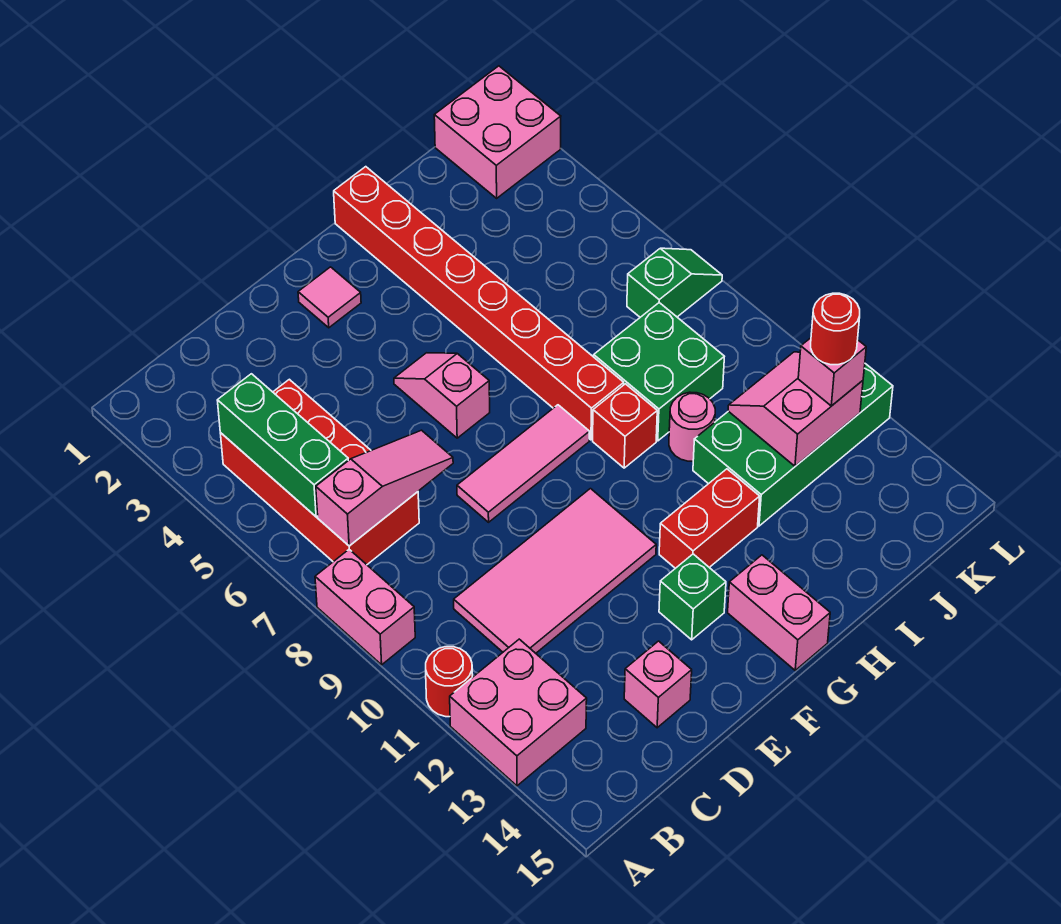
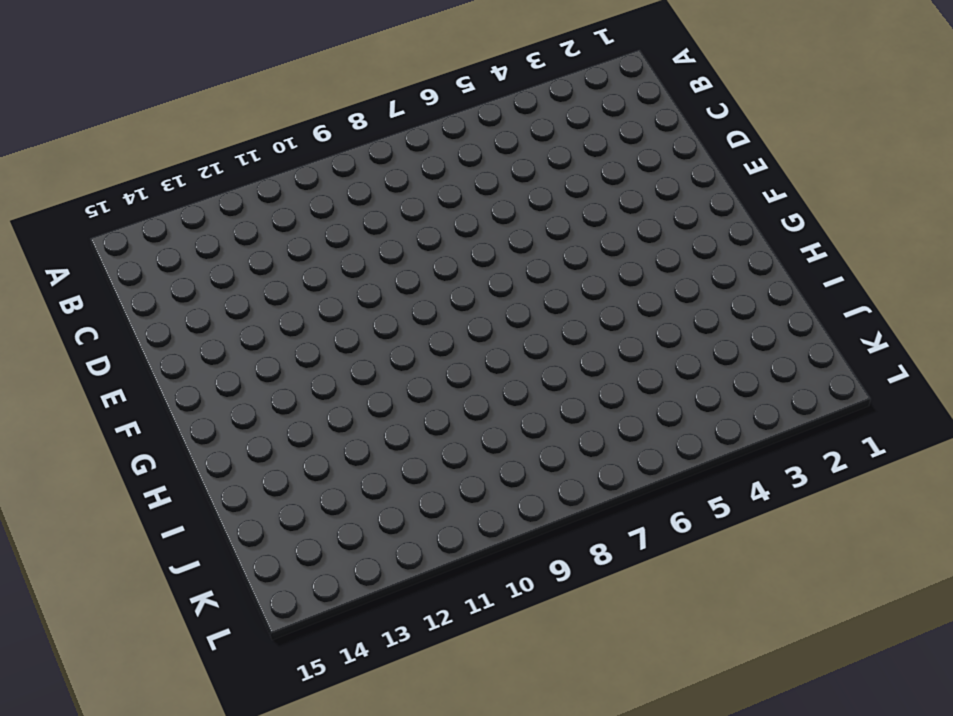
none -> pink brick A8:A9 level 1
none -> red round brick A11 level 1
none -> pink brick A12:B13 level 1

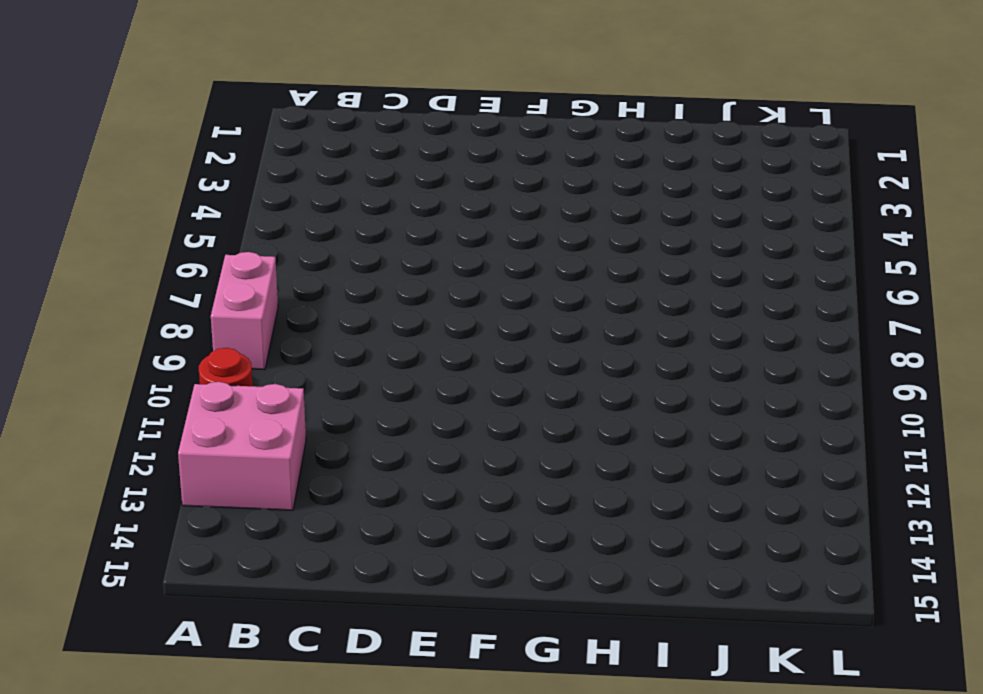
none -> red brick B4:C7 level 1
none -> pink tile C10:F11 level 1
none -> pink brick D14 level 1

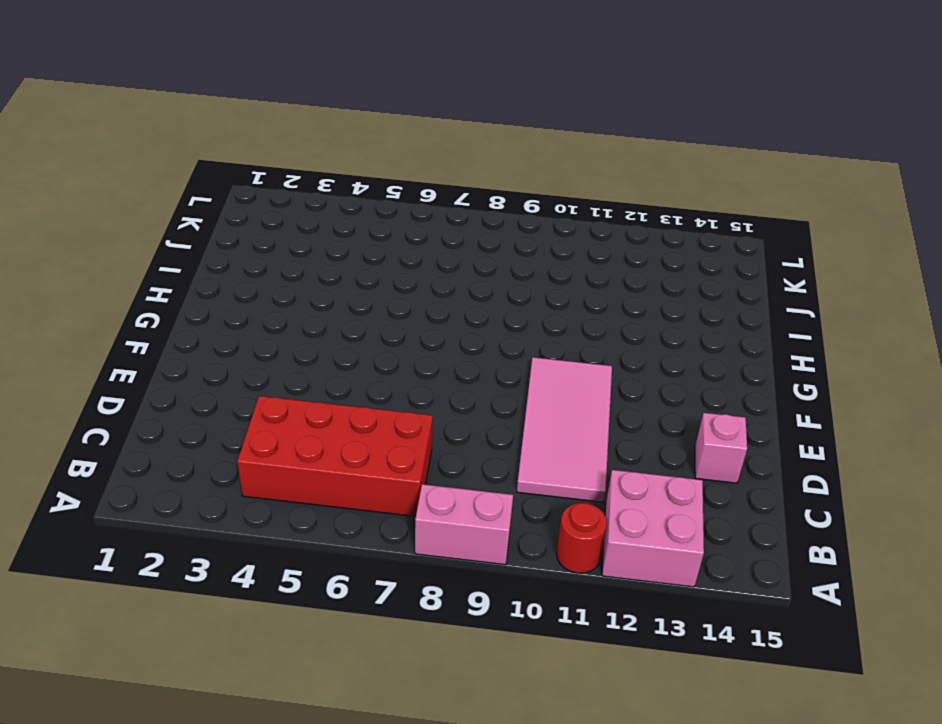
none -> pink tile E8:G8 level 1
none -> pink tile F2 level 1
none -> pink slope F5:F6 level 1 top 6

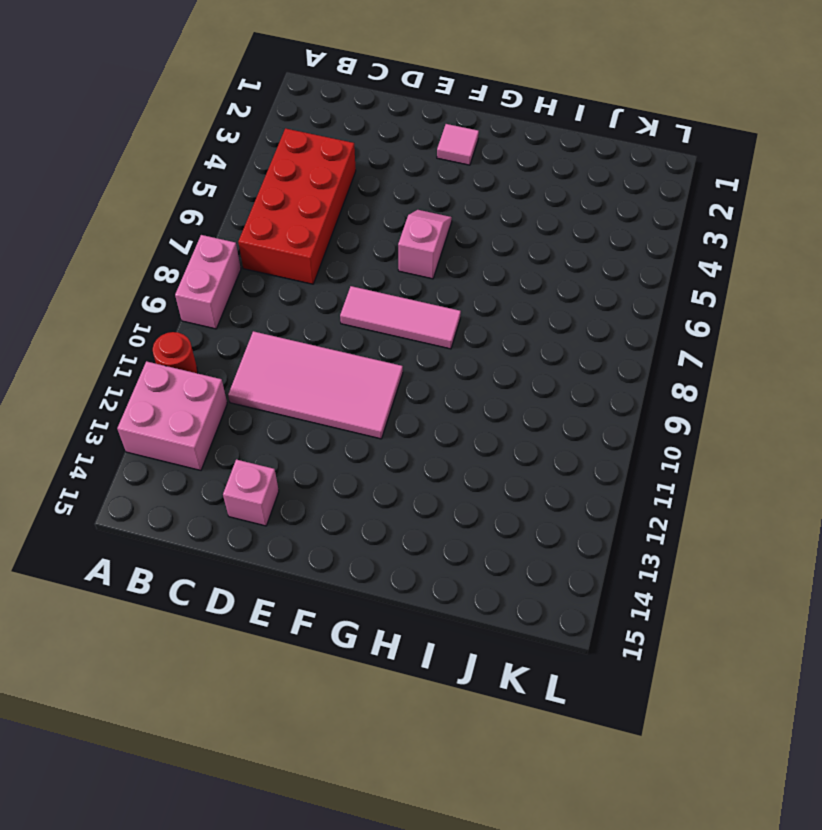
none -> green brick F13 level 1
none -> red brick G12:H12 level 1
none -> pink brick G14:G15 level 1

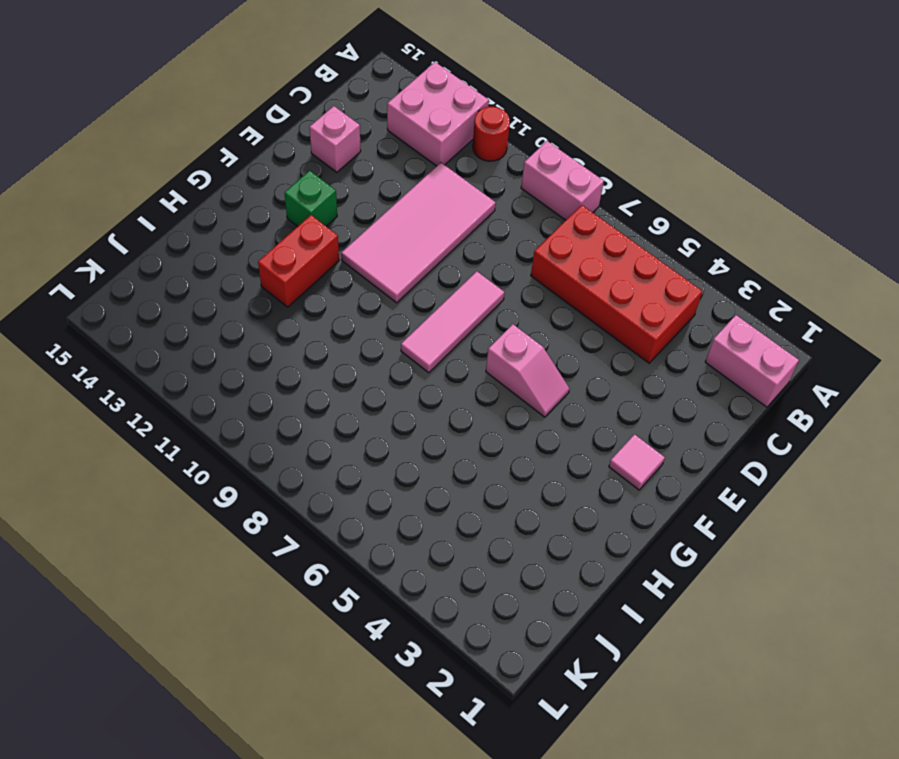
pink brick B1:B2 level 1 -> pink brick G14:G15 level 1
none -> red brick H1:H8 level 1
none -> red brick H9 level 1
none -> green brick I8:J9 level 1

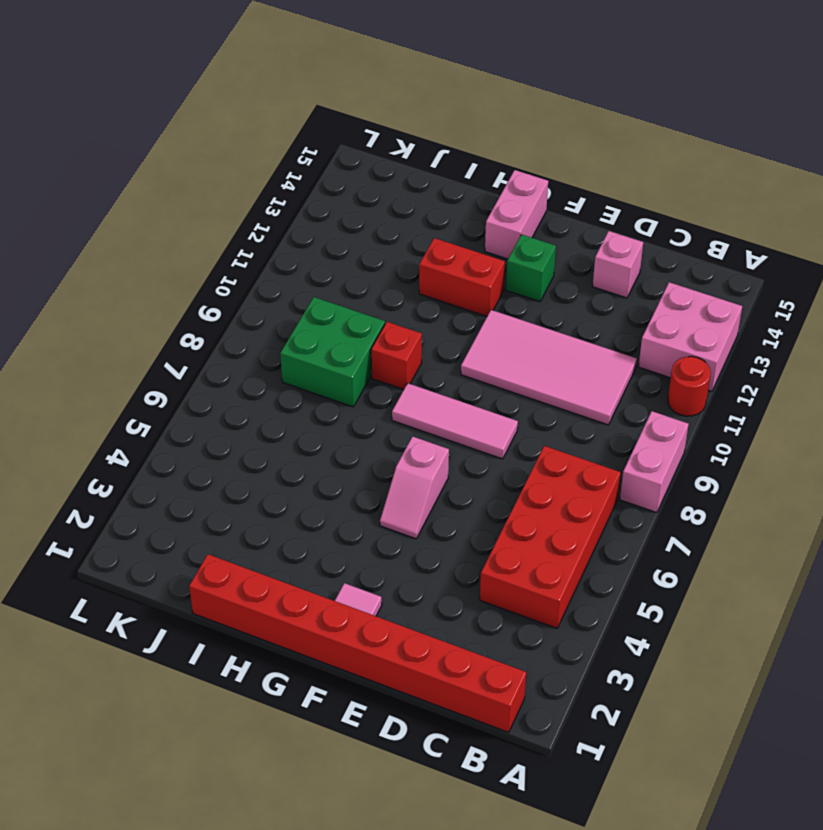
red brick B1:I1 level 1 -> red brick H1:H8 level 1
none -> pink round brick I10 level 1
none -> green brick I11:L12 level 1
none -> pink brick K1:L2 level 1

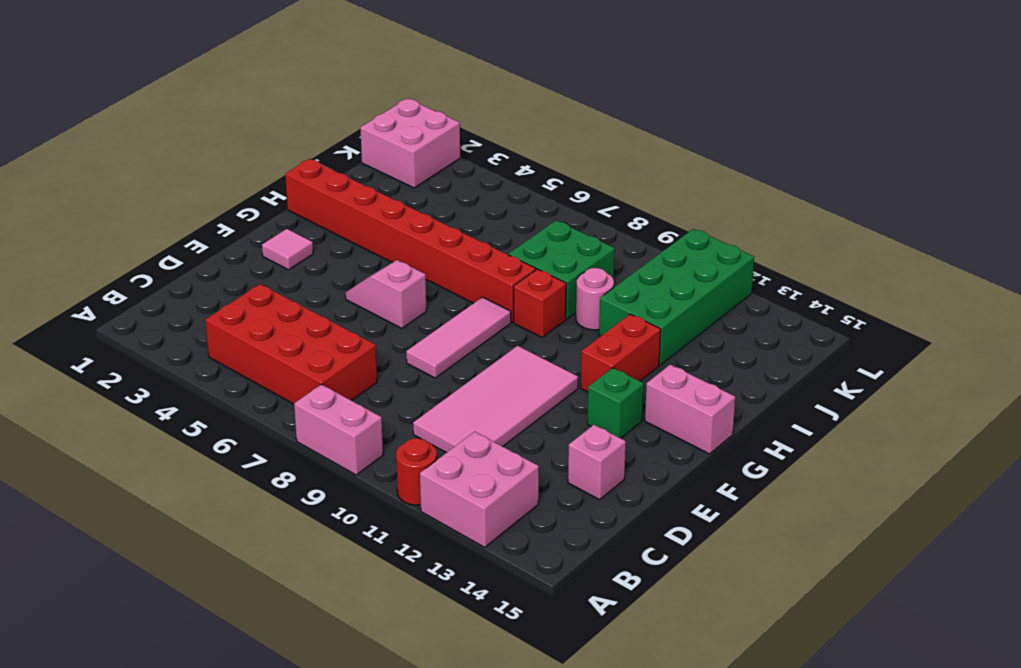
none -> green slope K7:L7 level 1 top K
none -> green brick B4:B6 level 2
none -> pink slope B7:D7 level 2 top B

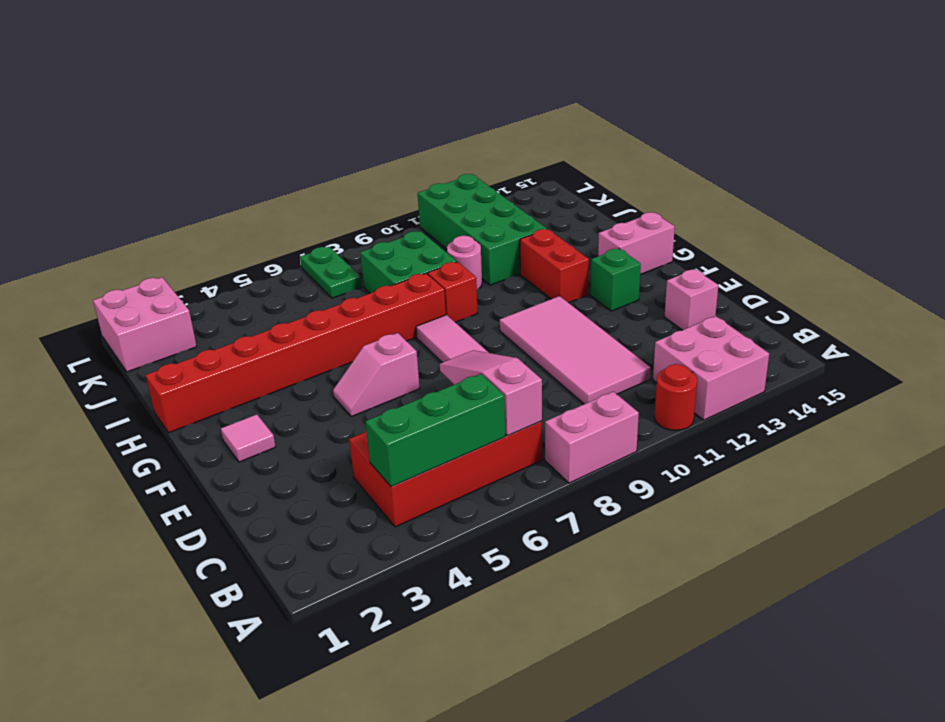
green plate K7:L7 level 1 -> green slope K7:L7 level 1 top K
none -> pink slope J11:K12 level 2 top 12
none -> pink brick K12 level 3
none -> red round brick K12 level 4

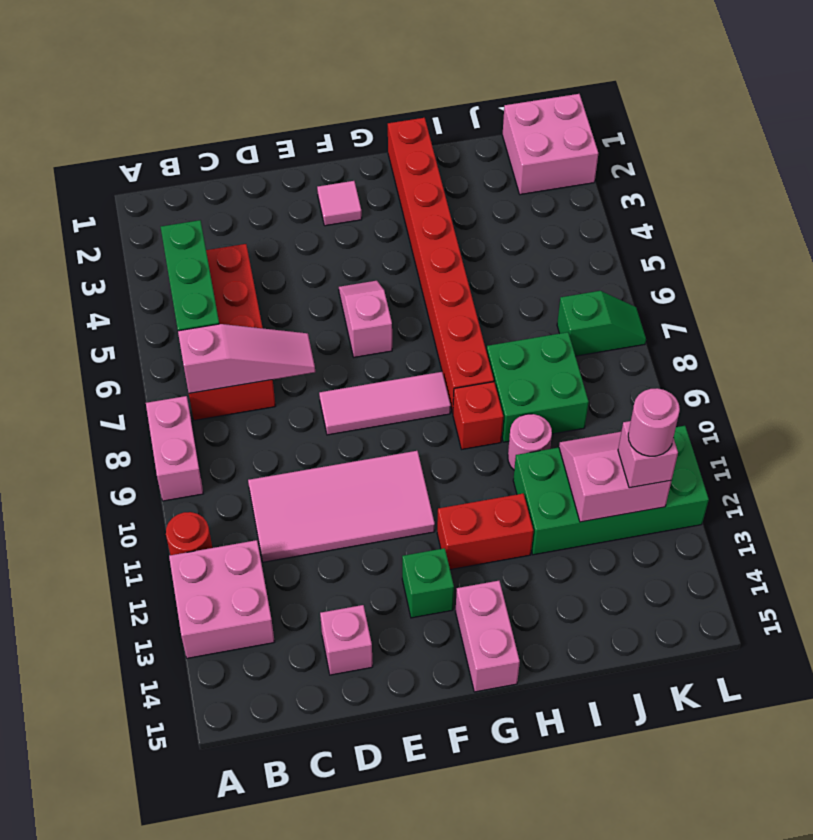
pink round brick K12 level 4 -> red round brick K12 level 4

